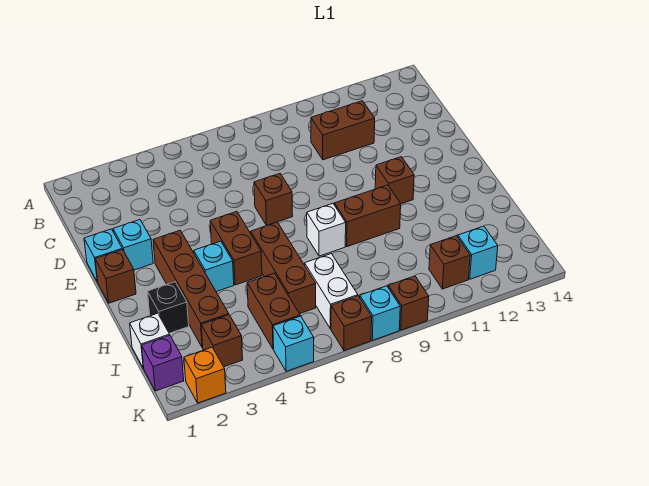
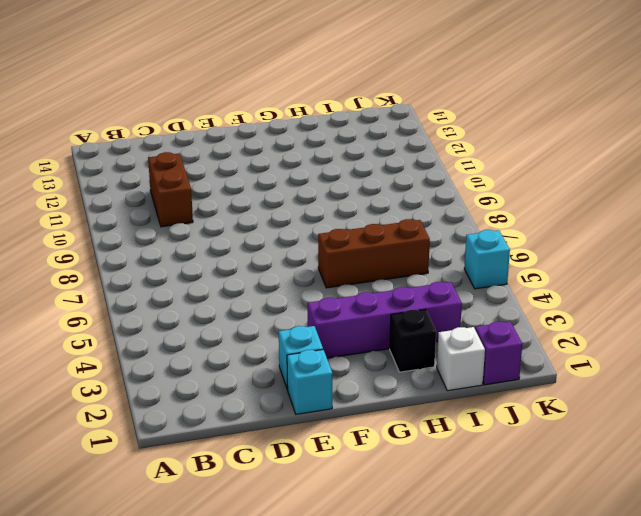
purple brick F3:I3 level 1 -> brown brick F3:I3 level 1
none -> brown brick E7 level 1
none -> brown brick F1 level 1
none -> brown brick F5:G5 level 1

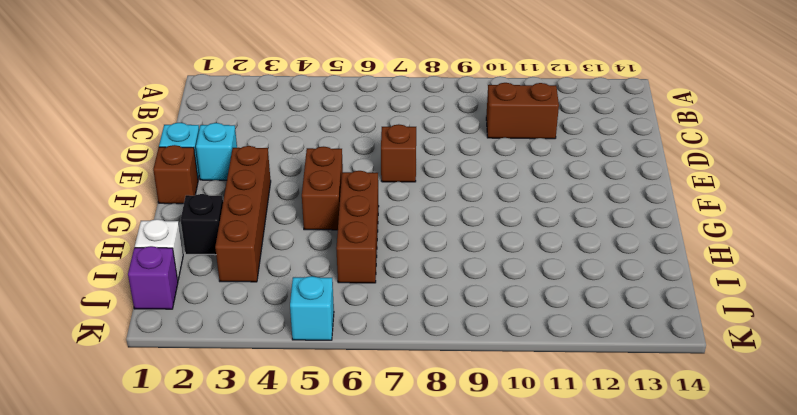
none -> brown brick F11 level 1
none -> cyan brick G4 level 1
none -> white brick G8 level 1

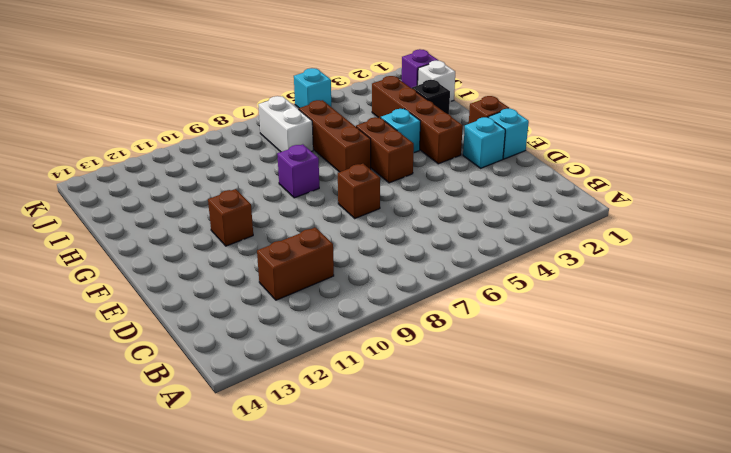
purple brick G8 level 1 -> white brick G8 level 1
none -> brown brick G9:G10 level 1
none -> brown brick I5:J5 level 1
none -> brown brick J3 level 1

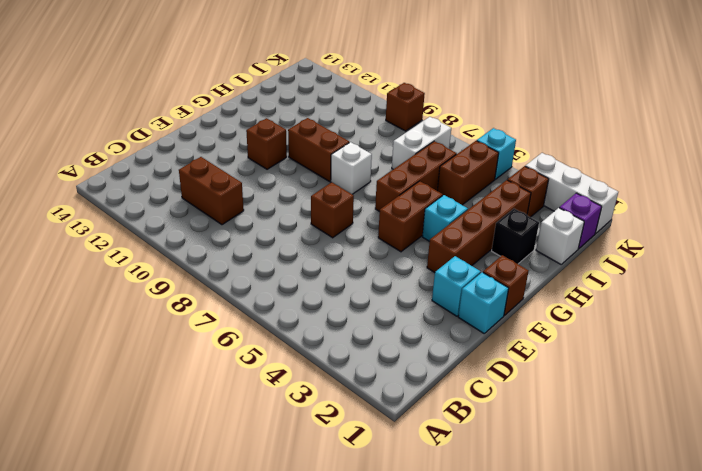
white brick K1:K3 level 1 -> orange brick K2 level 1
none -> brown brick J11 level 1
none -> cyan brick J12 level 1
none -> brown brick K7 level 1

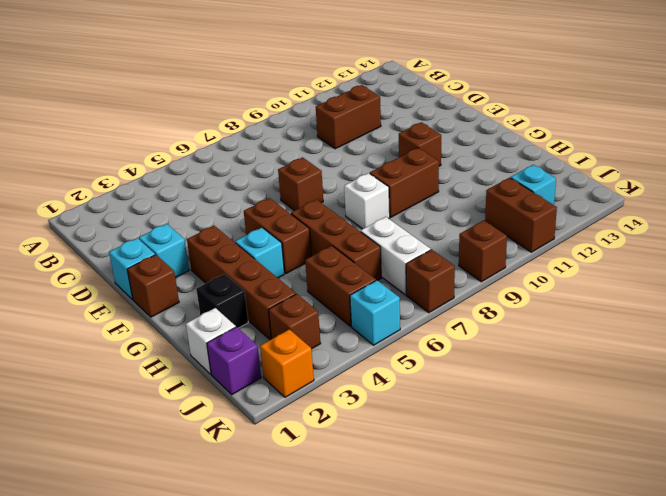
brown brick J11:K11 level 1 -> brown brick J11 level 1
none -> cyan brick K8 level 1

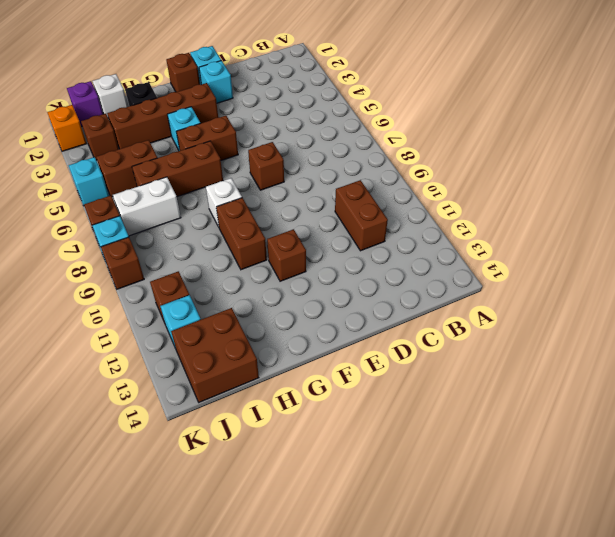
brown brick I13:J14 level 1 -> none

